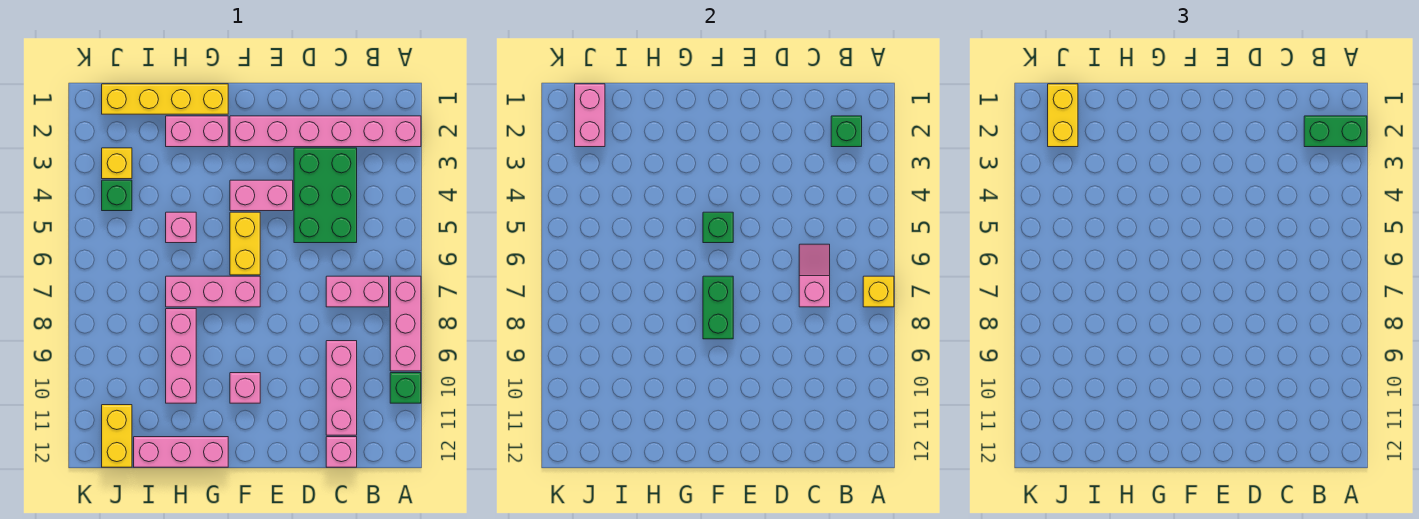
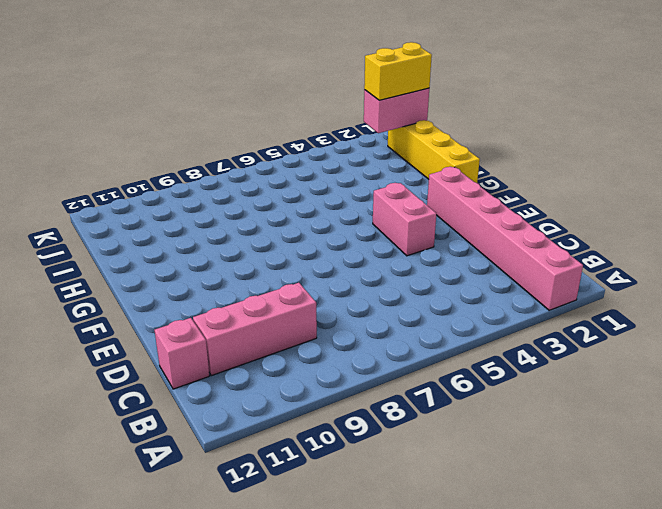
none -> pink brick A7:A9 level 1
none -> green brick A10 level 1
none -> pink brick B7:C7 level 1

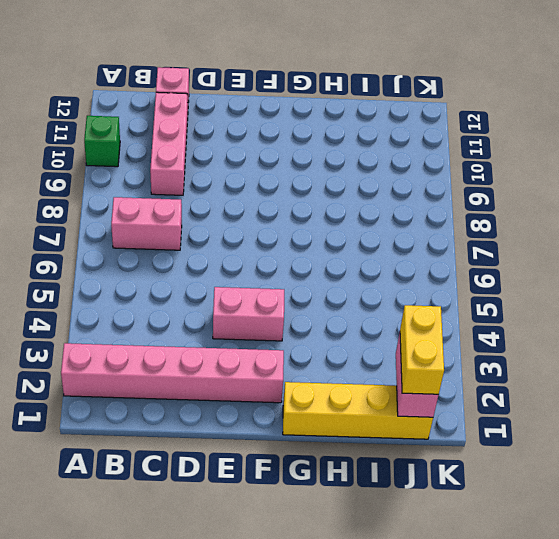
none -> pink brick A7:A9 level 1
none -> green brick C3:D5 level 1
none -> yellow brick F5:F6 level 1

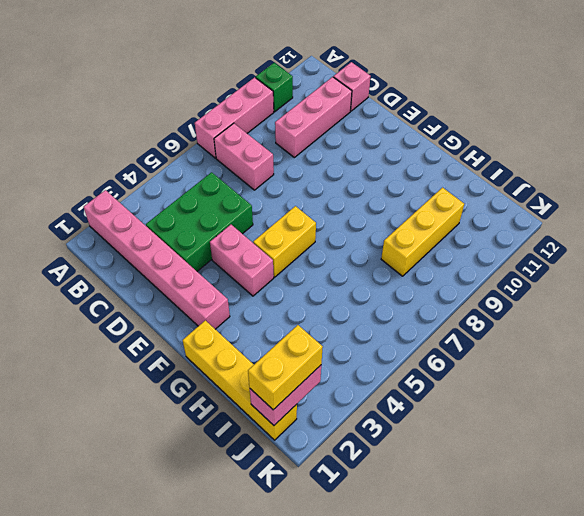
yellow brick I8:I10 level 1 -> none
none -> pink brick F7:H7 level 1
none -> pink brick F10 level 1
none -> pink brick G2:H2 level 1

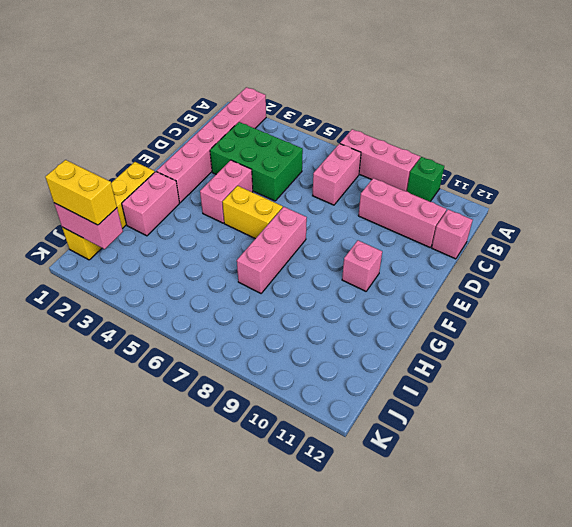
none -> pink brick G12:I12 level 1
none -> pink brick H5 level 1
none -> pink brick H8:H10 level 1

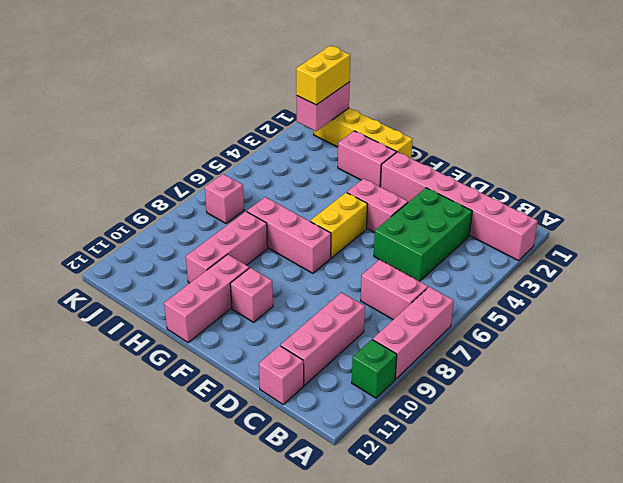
pink brick G10:G12 level 1 -> pink brick G12:I12 level 1
pink brick J7 level 1 -> pink brick H5 level 1
none -> yellow brick J3 level 1
none -> green brick J4 level 1
none -> yellow brick J11:J12 level 1

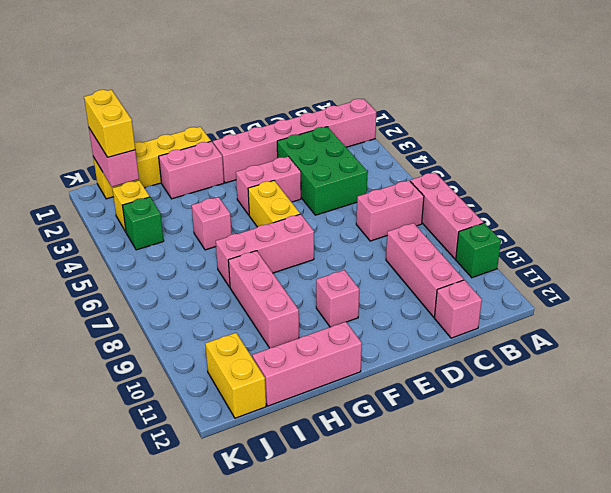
none -> yellow brick A7 level 2
none -> green brick B2 level 2
none -> pink slope C6:C7 level 2 top 7

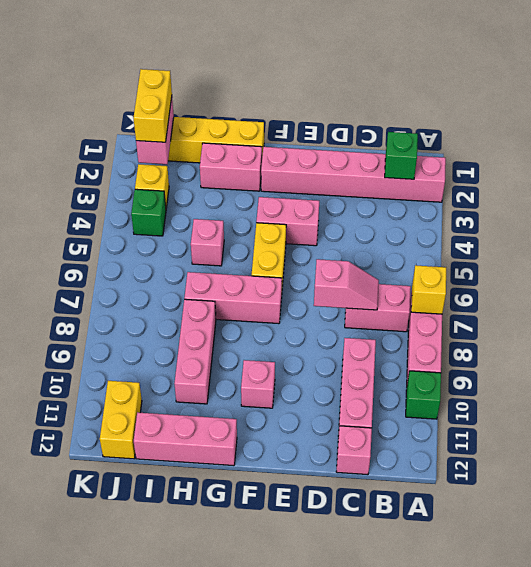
pink slope C7:D7 level 2 top D -> pink slope C6:C7 level 2 top 7
none -> green brick C3:D5 level 1
none -> green brick F5 level 2
none -> green brick F7:F8 level 2

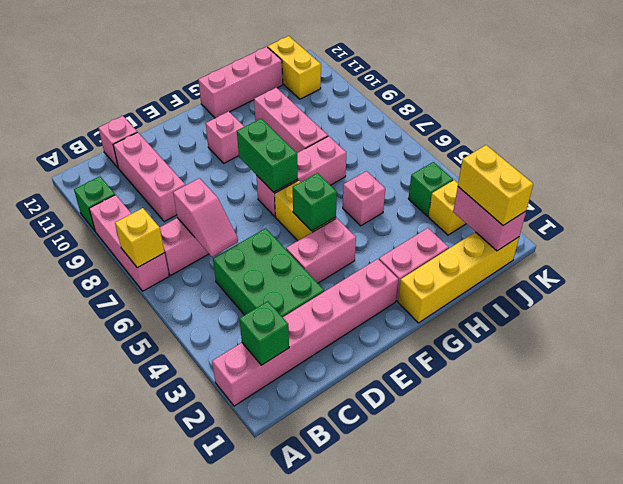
none -> green brick A2:B2 level 3

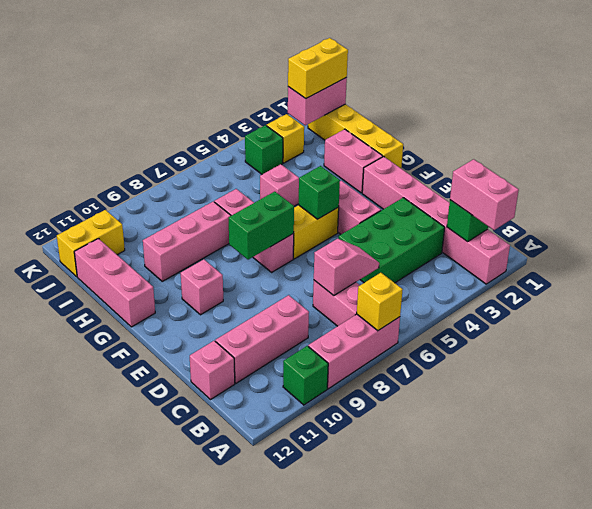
pink brick A2:B2 level 3 -> green brick A2:B2 level 3

